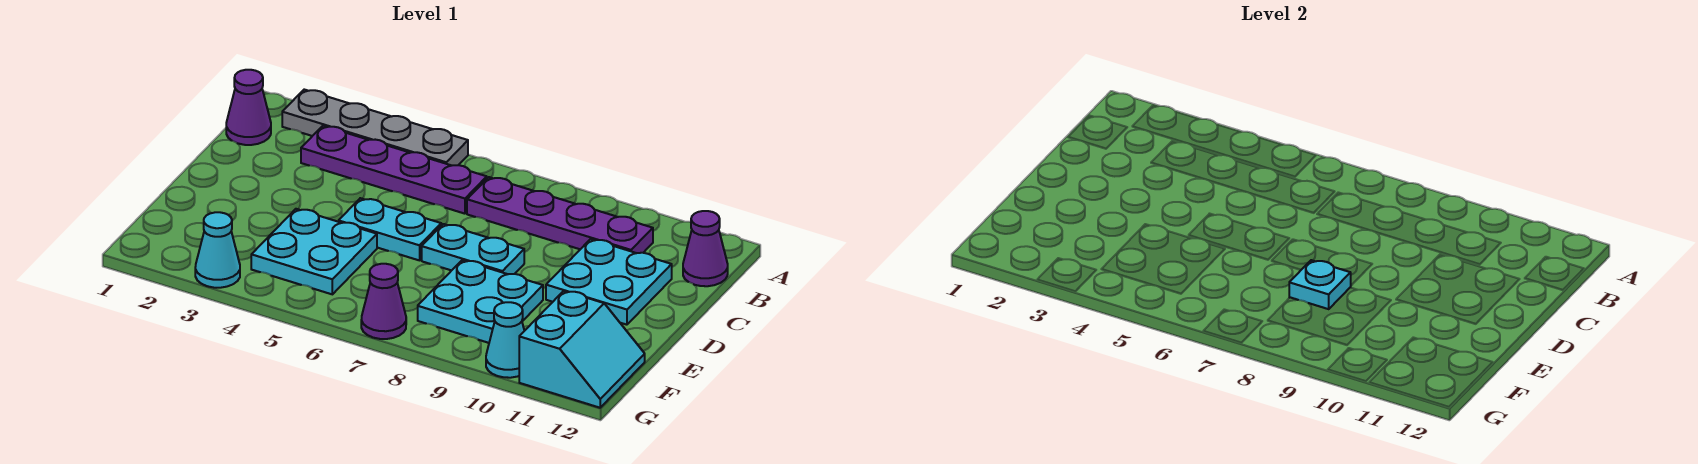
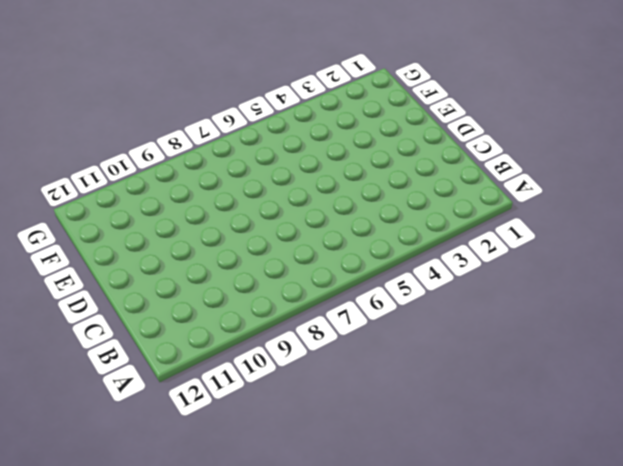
none -> grey plate A2:A5 level 1
none -> purple cone B1 level 1
none -> purple plate B3:B6 level 1

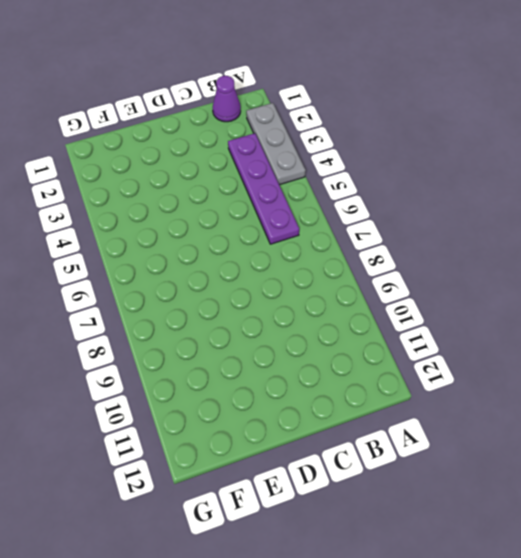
grey plate A2:A4 level 1 -> grey plate A2:A5 level 1
none -> purple plate B7:B10 level 1
none -> purple cone B12 level 1
none -> cyan plate C10:D11 level 1

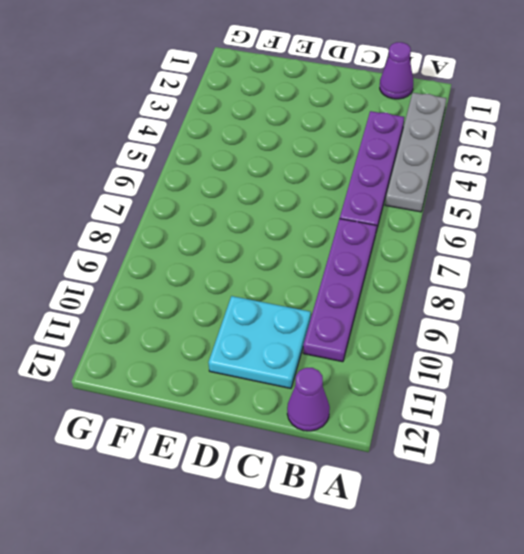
none -> cyan plate D5:D6 level 1
none -> cyan plate D7:D8 level 1
none -> cyan plate E4:F5 level 1

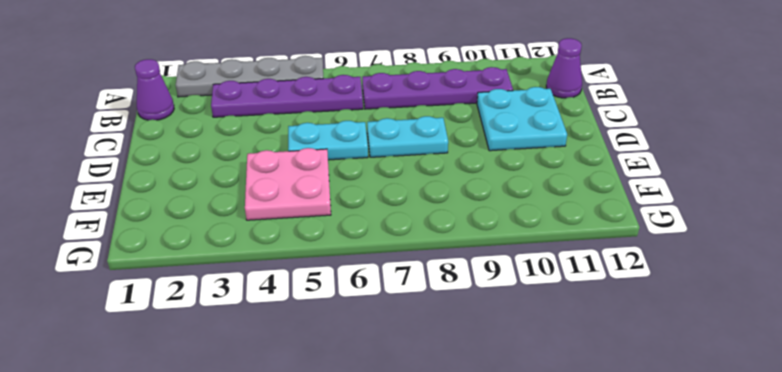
pink plate E4:F5 level 1 -> cyan plate E4:F5 level 1
none -> cyan plate E8:F9 level 1
none -> cyan slope F11:G12 level 1 top 11
none -> cyan cone G3 level 1

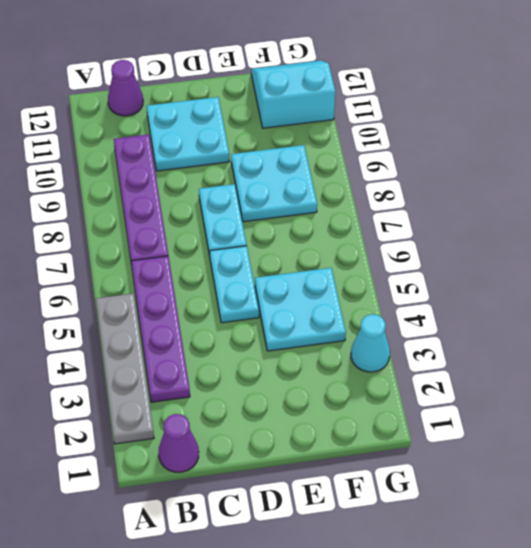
none -> purple cone G7 level 1
none -> cyan cone G10 level 1
none -> cyan plate E8 level 2

